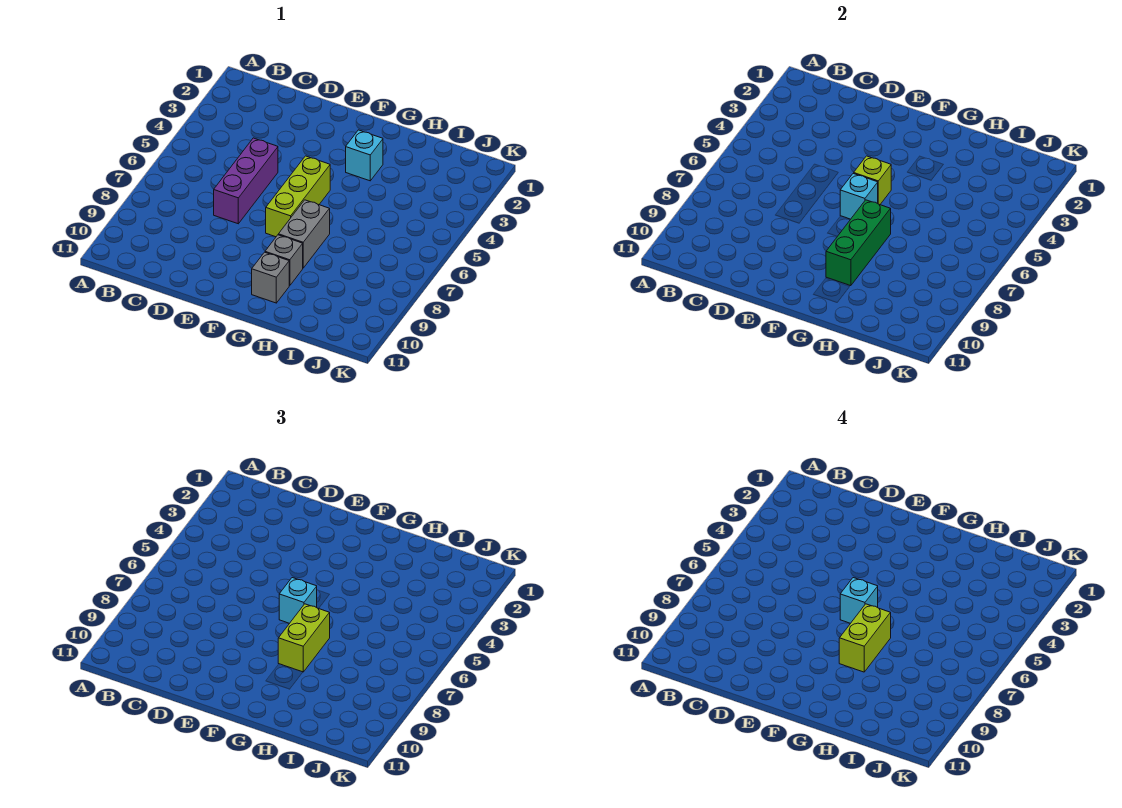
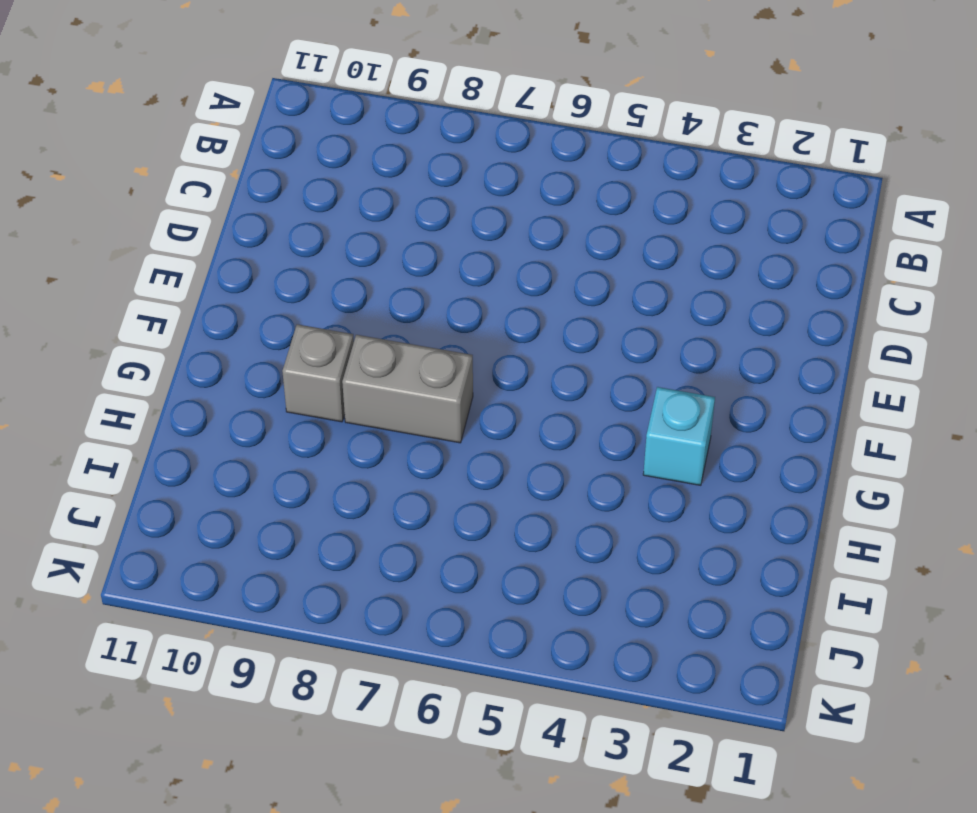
none -> purple brick D5:D7 level 1
none -> lime brick F5:F7 level 1
none -> grey brick G10 level 1

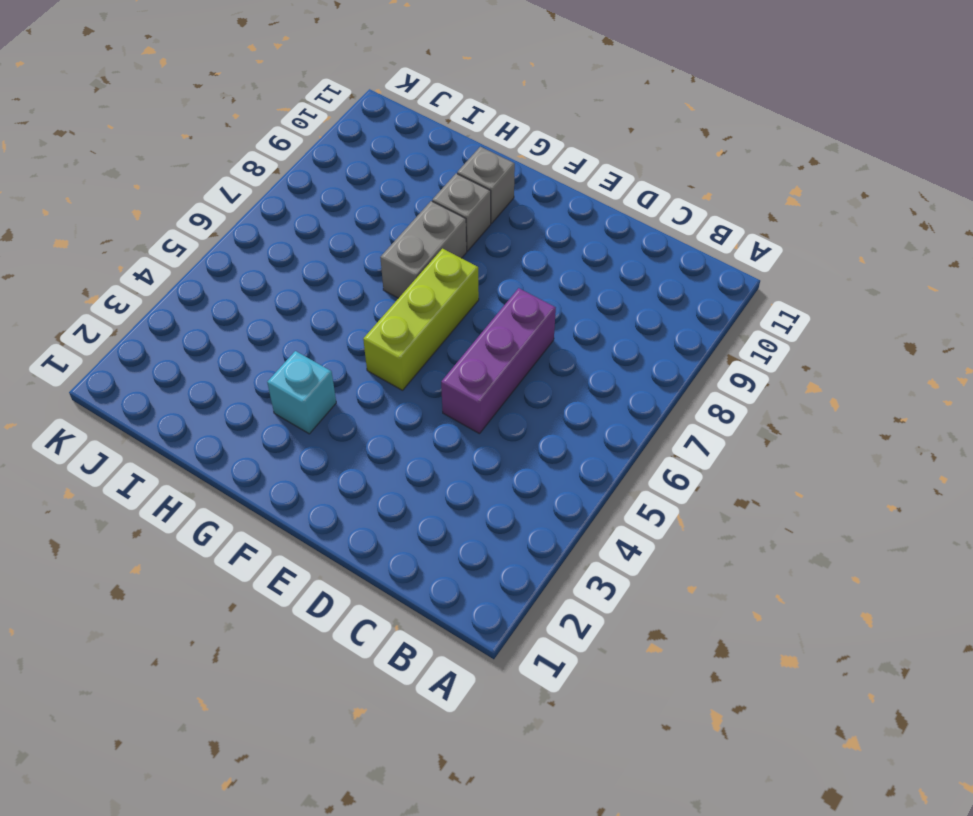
none -> lime brick F5 level 2
none -> cyan brick F6 level 2
none -> green brick G7:G9 level 2

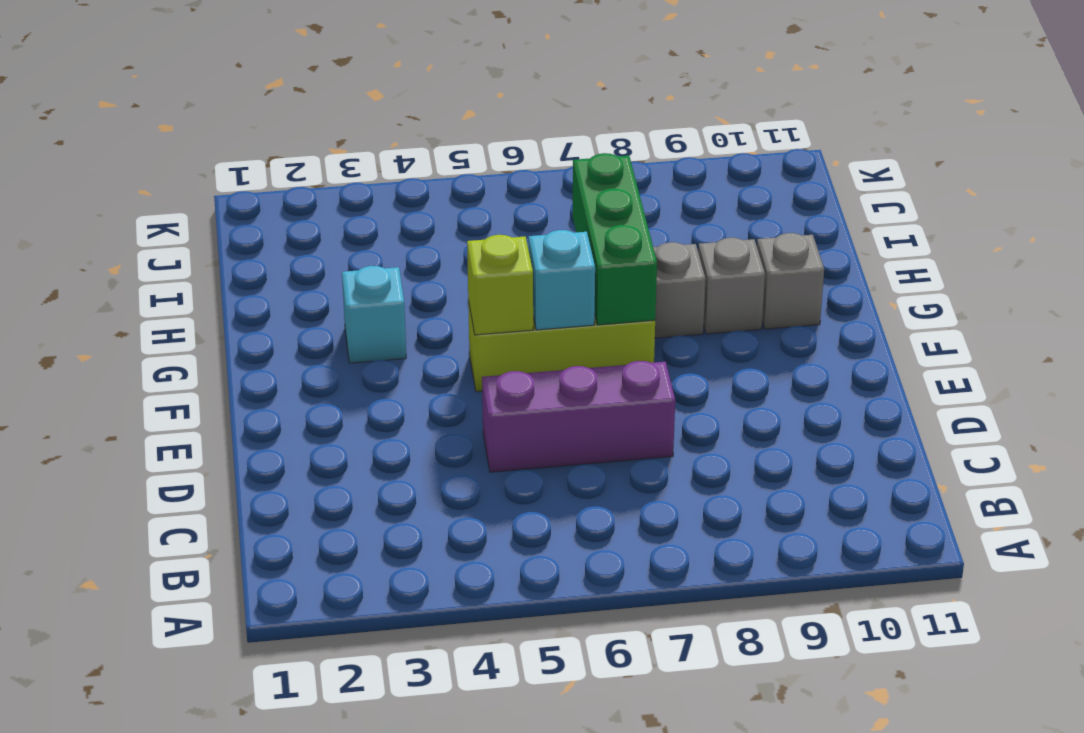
green brick F7:H7 level 2 -> green brick G7:G9 level 2
none -> cyan brick F6 level 3
none -> lime brick G7:G8 level 3
none -> cyan brick F6 level 4

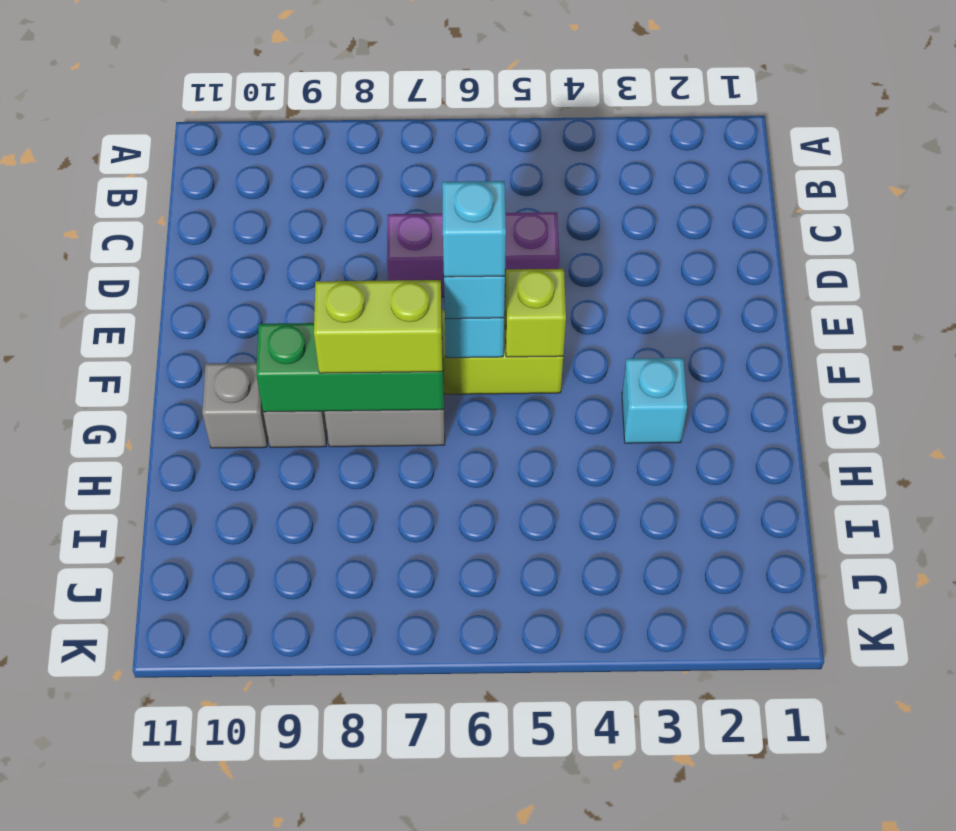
none -> lime brick G7:G8 level 4

